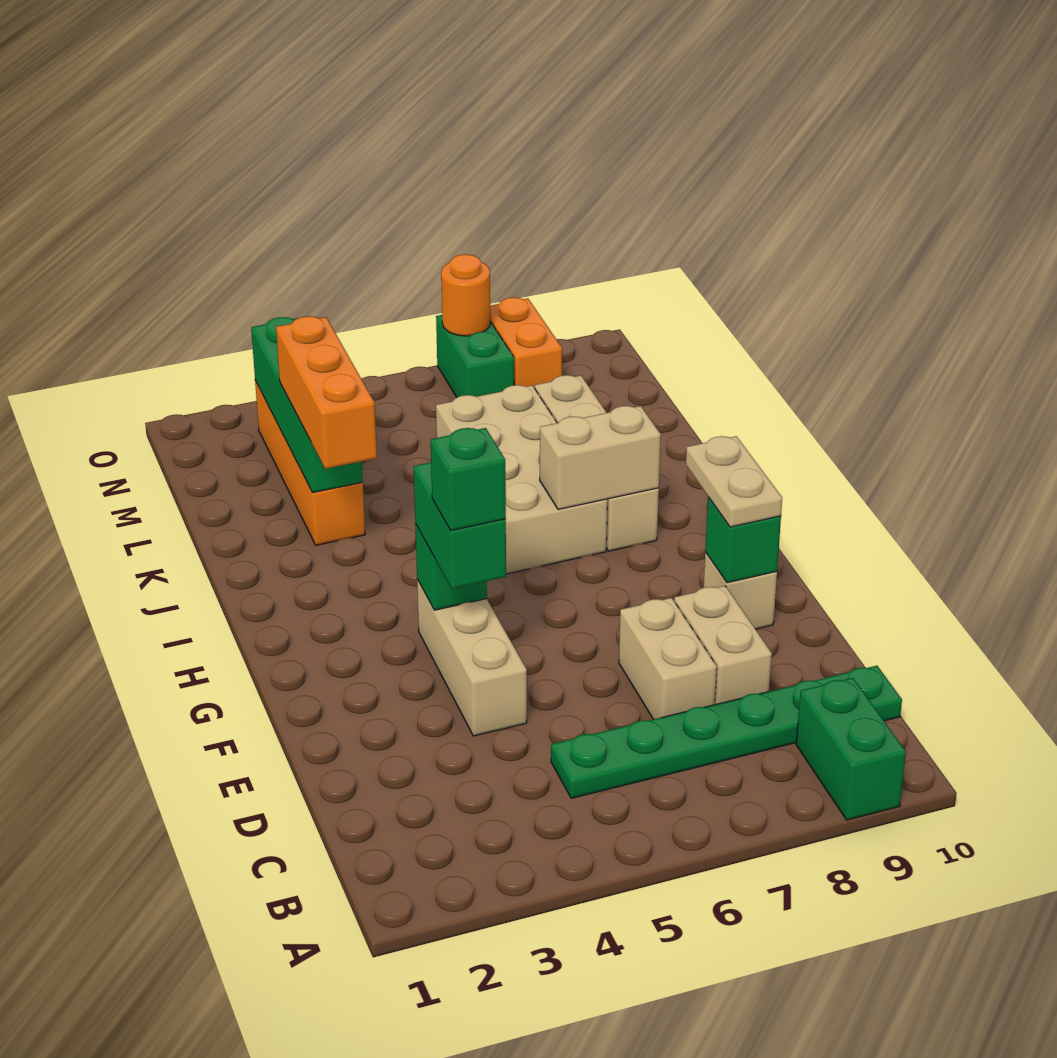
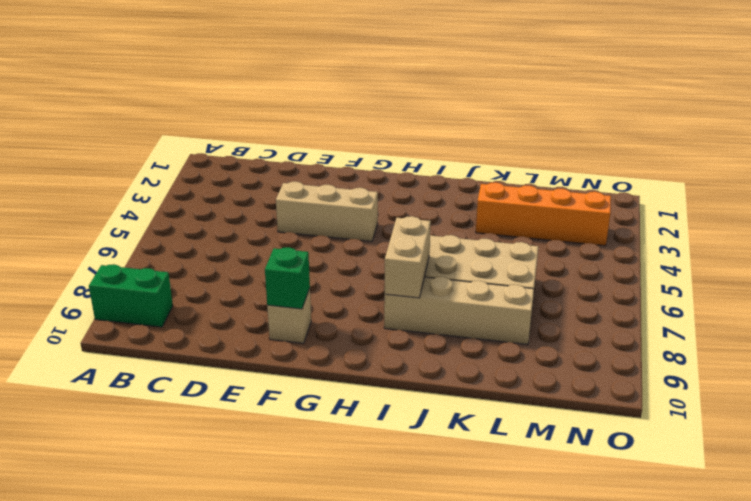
none -> green plate C5:C10 level 1
none -> tan brick D7:E7 level 1
none -> tan brick D8:E8 level 1

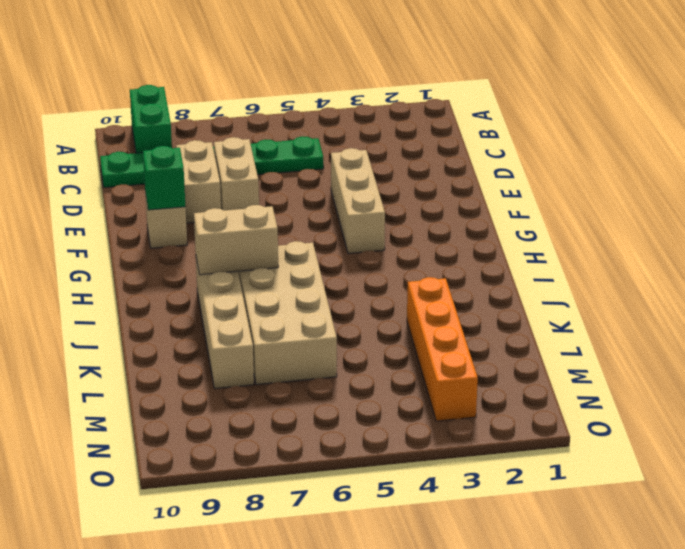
none -> green brick N7:O7 level 1
none -> orange brick N8:O8 level 1
none -> green brick G4 level 2

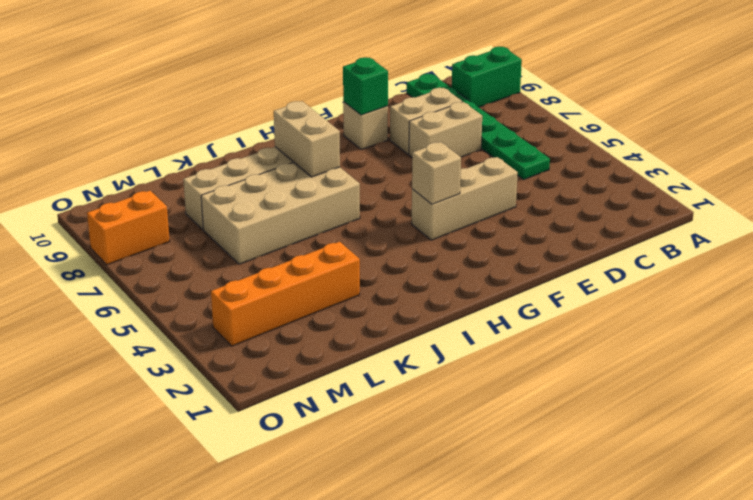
tan brick G4 level 2 -> green brick G4 level 2
none -> green brick N7:O7 level 1
none -> green brick K3:N3 level 2
none -> orange round brick O7 level 2

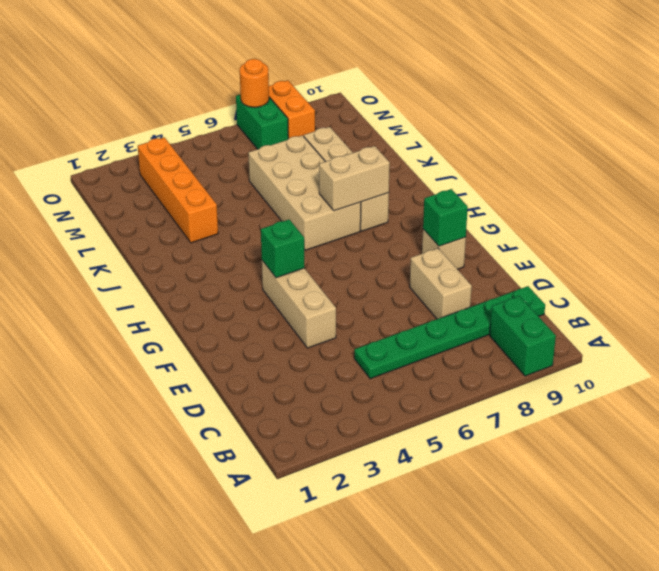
none -> tan brick D7:E7 level 1
none -> green brick K3:N3 level 2
none -> green brick F4:G4 level 3

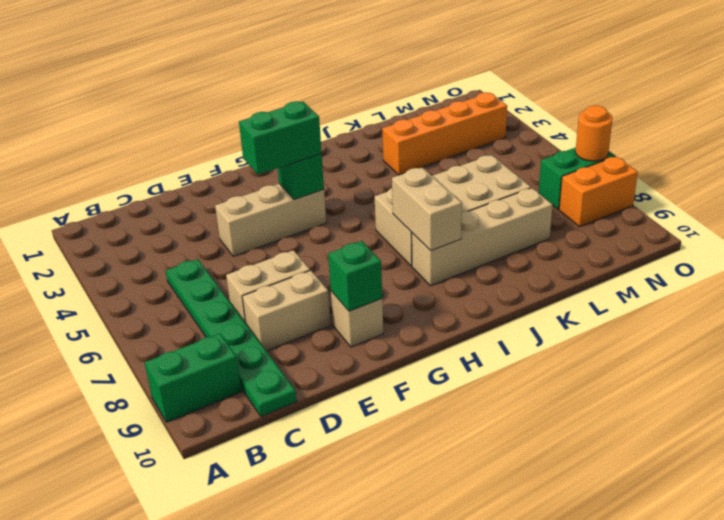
none -> green brick K3:N3 level 2
none -> tan plate F9:G9 level 3
none -> orange brick J3:L3 level 3

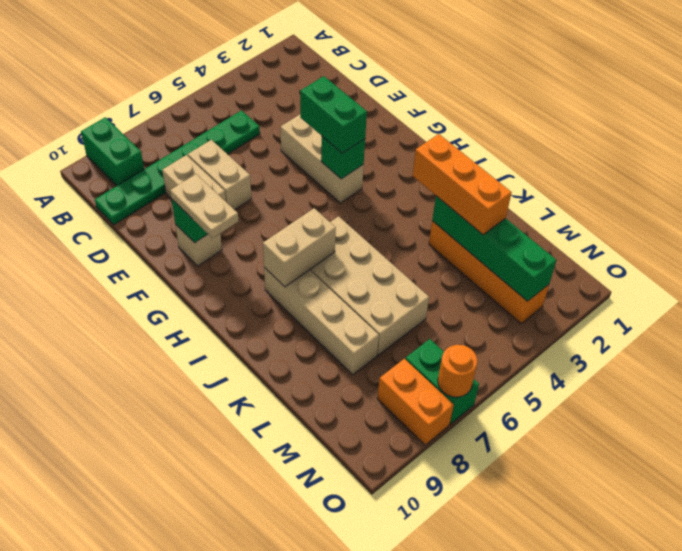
none -> green brick F4 level 4

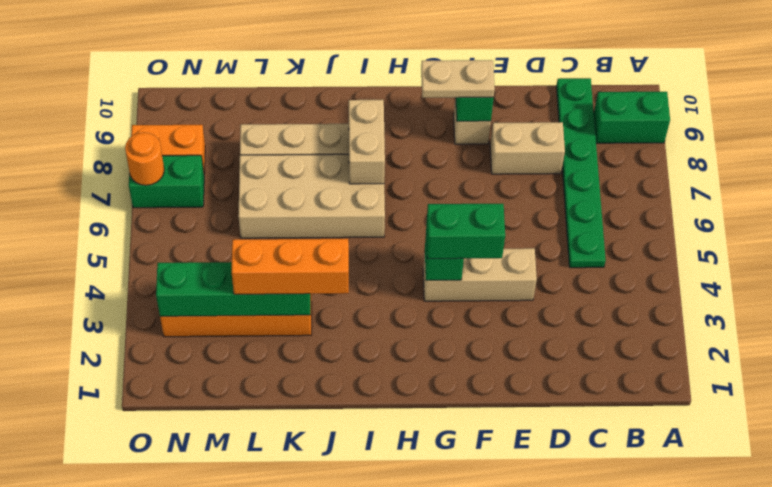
none -> tan brick D7:E7 level 1
none -> green brick F4 level 4

